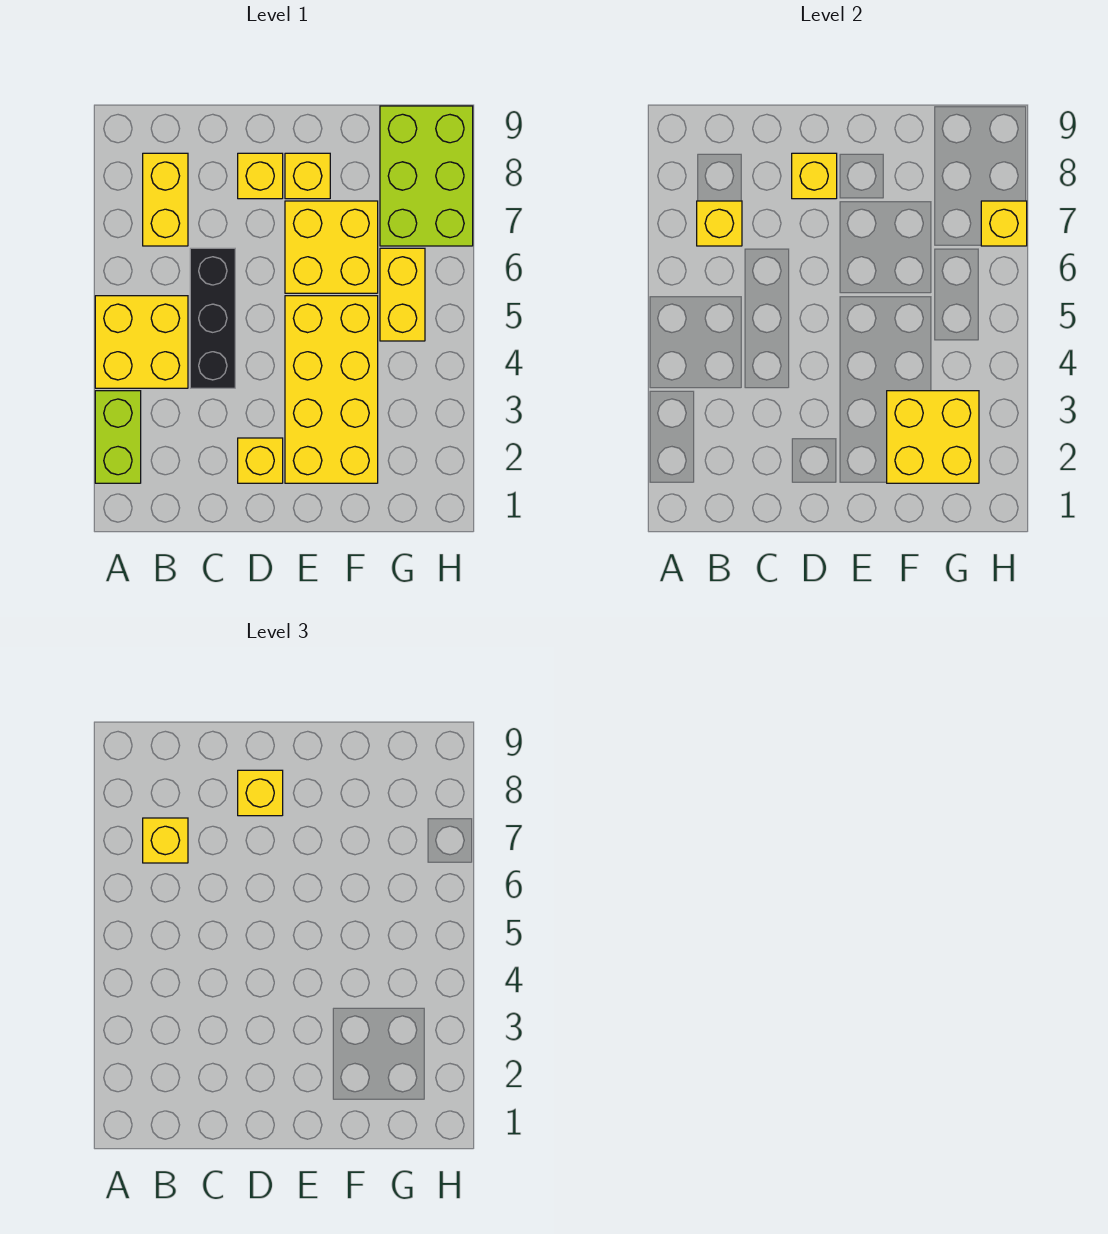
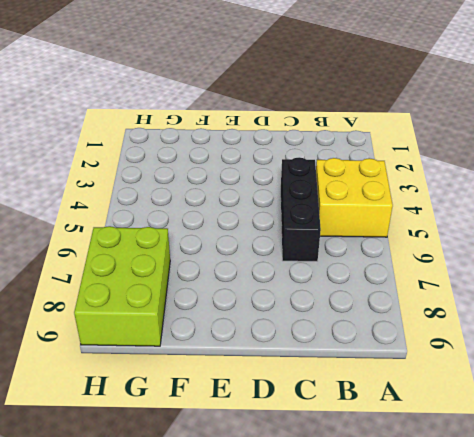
none -> lime brick A2:A3 level 1
none -> yellow brick B7:B8 level 1
none -> yellow brick D2 level 1

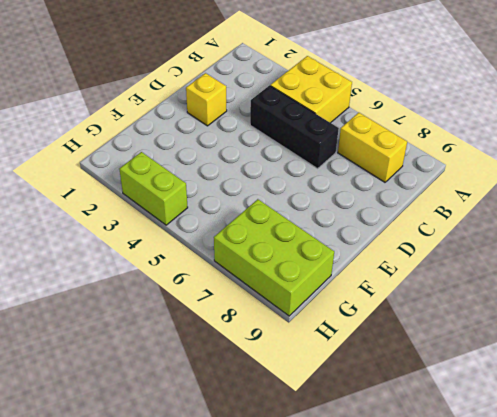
lime brick H3:H4 level 1 -> lime brick A2:A3 level 1
none -> yellow brick D8 level 1
none -> yellow brick E2:F5 level 1
none -> yellow brick E6:F7 level 1

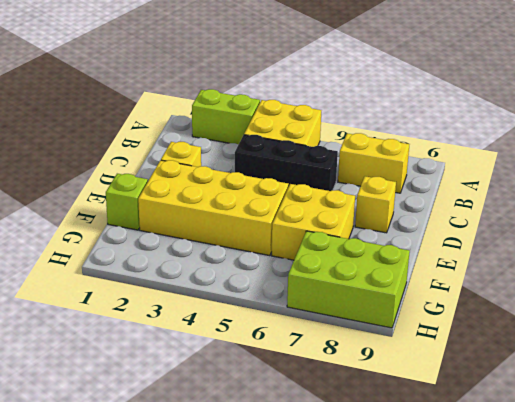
lime brick F1 level 1 -> none
none -> yellow brick E8 level 1
none -> yellow brick G5:G6 level 1
none -> yellow brick B7 level 2

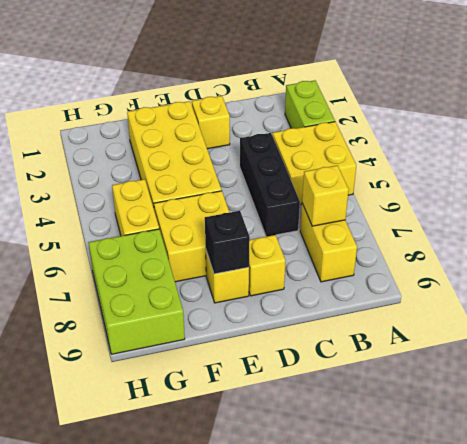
black brick E8 level 2 -> none
none -> yellow brick D8 level 2
none -> yellow brick F2:G3 level 2
none -> yellow brick H7 level 2

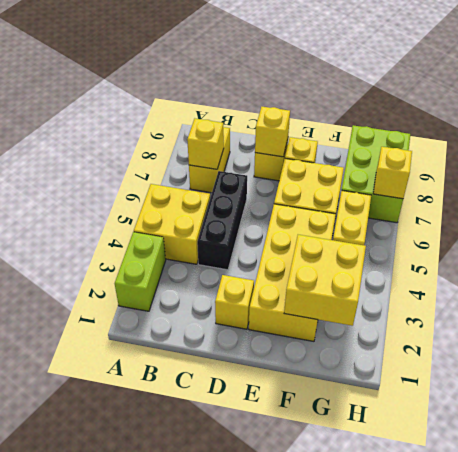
none -> yellow brick B7 level 3
none -> yellow brick D8 level 3

